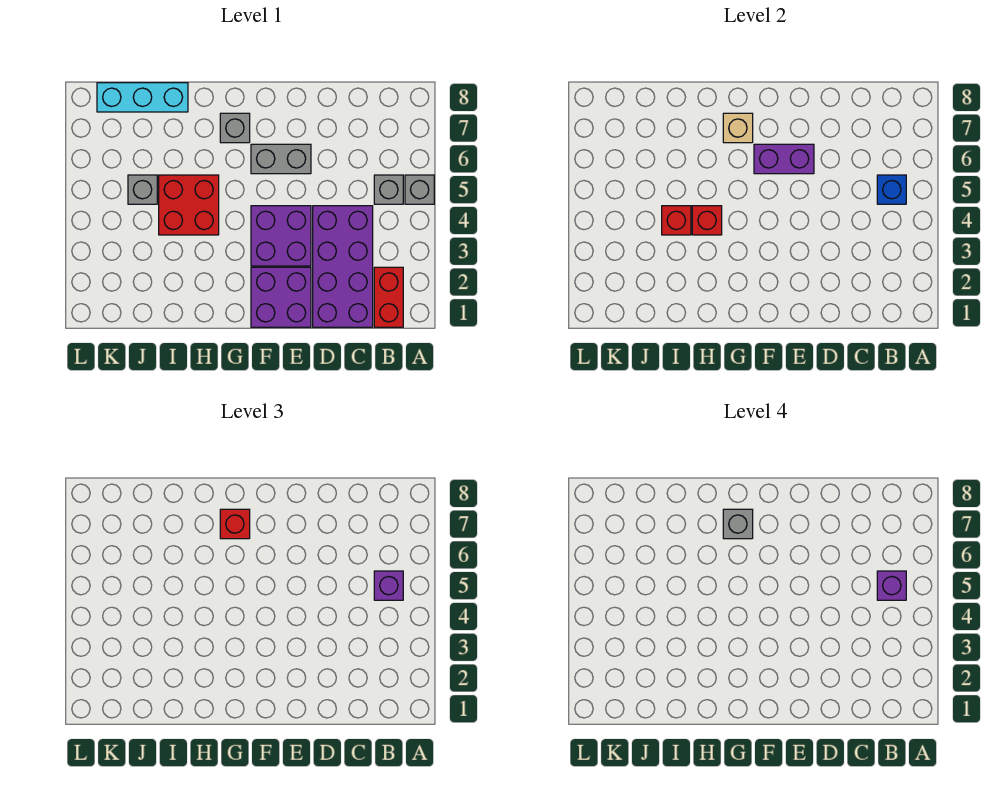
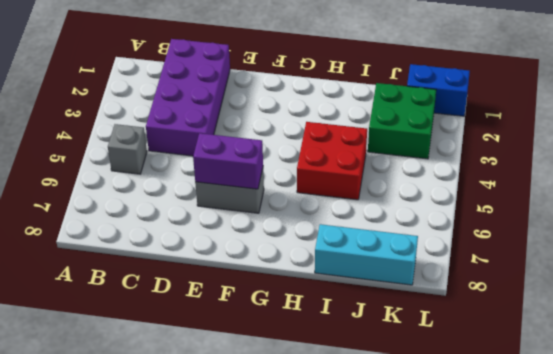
green brick J2:K3 level 1 -> none
blue brick K1:L1 level 1 -> none
none -> grey brick A5 level 1
none -> red brick B1:B2 level 1
none -> purple brick E1:F2 level 1

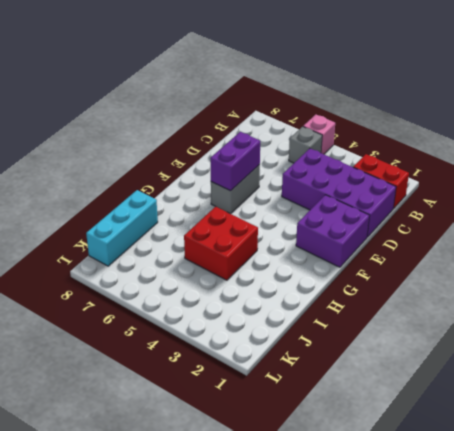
pink brick A5 level 1 -> grey brick A5 level 1
none -> purple brick E3:F4 level 1
none -> grey brick G7 level 1
none -> grey brick J5 level 1

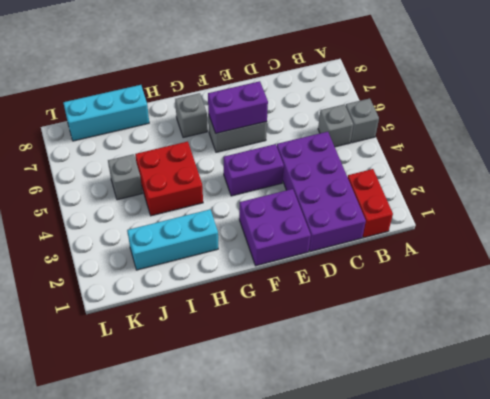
purple brick E4:F4 level 1 -> purple brick E3:F4 level 1
cyan brick H2:J2 level 1 -> none
none -> blue brick B5 level 2
none -> tan brick G7 level 2
none -> red brick H4 level 2

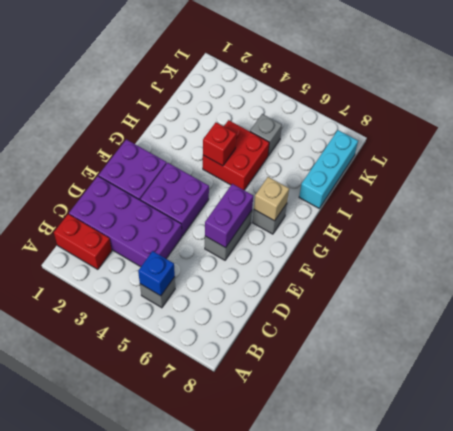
none -> grey brick A5 level 1
none -> red brick I4 level 2
none -> purple brick B5 level 3

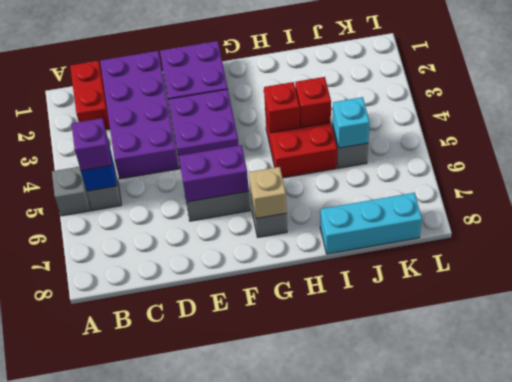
cyan brick J5 level 2 -> none
none -> red brick G7 level 3
none -> purple brick B5 level 4
none -> grey brick G7 level 4

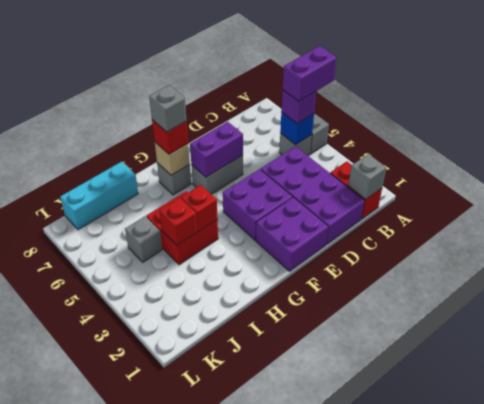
purple brick A5:B5 level 4 -> purple brick B5 level 4
grey brick B1 level 2 -> none

